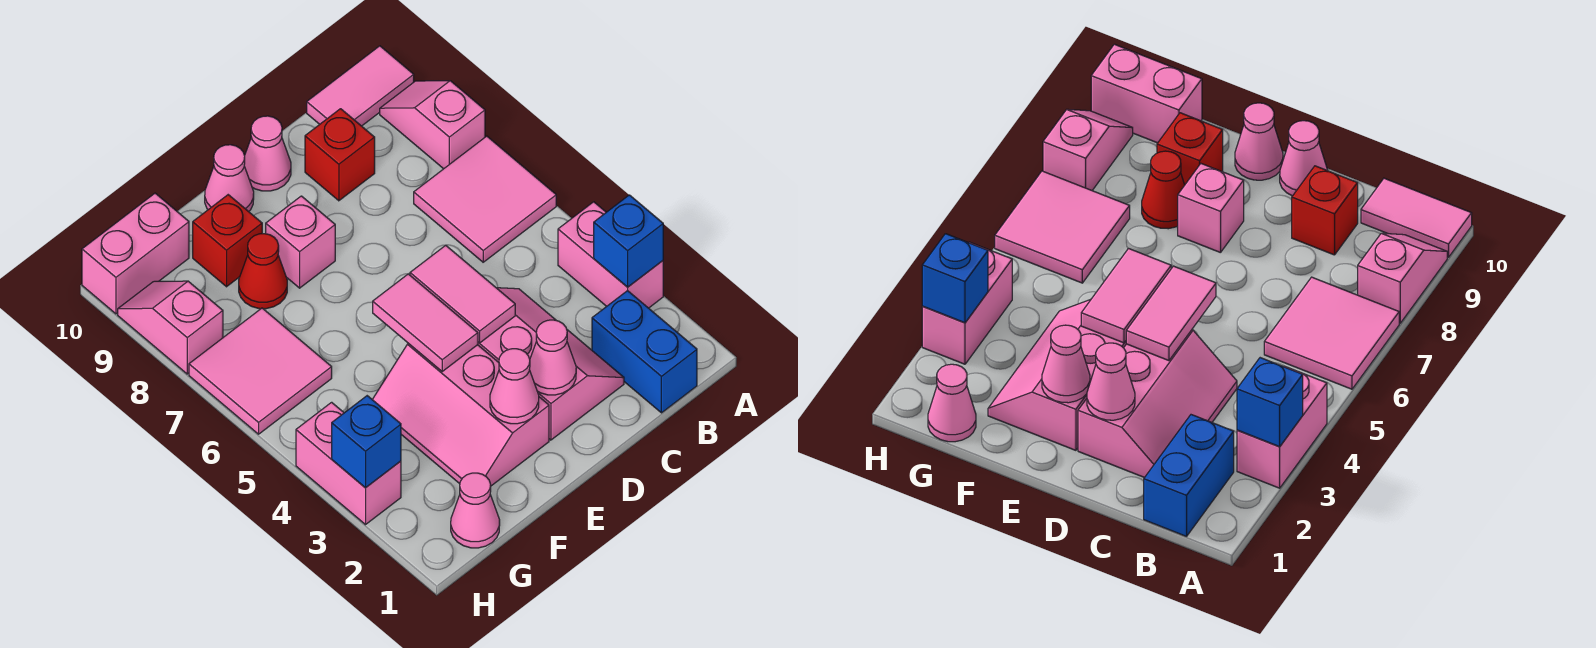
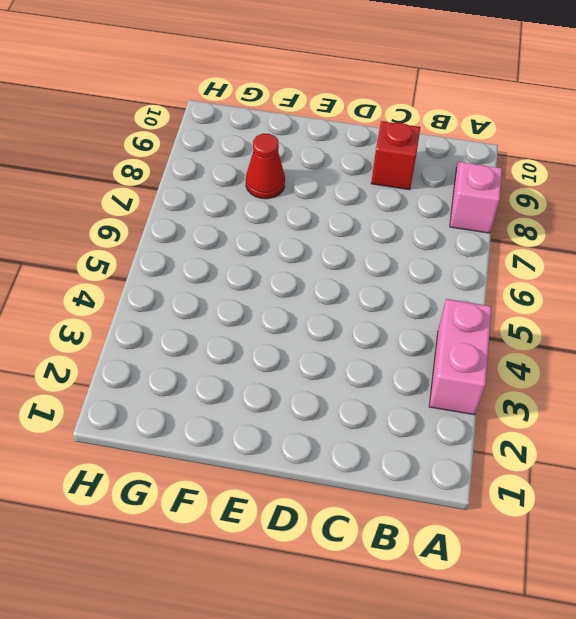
none -> pink tile A6:B7 level 1
none -> pink tile A10:B10 level 1
none -> blue brick B1:B2 level 1

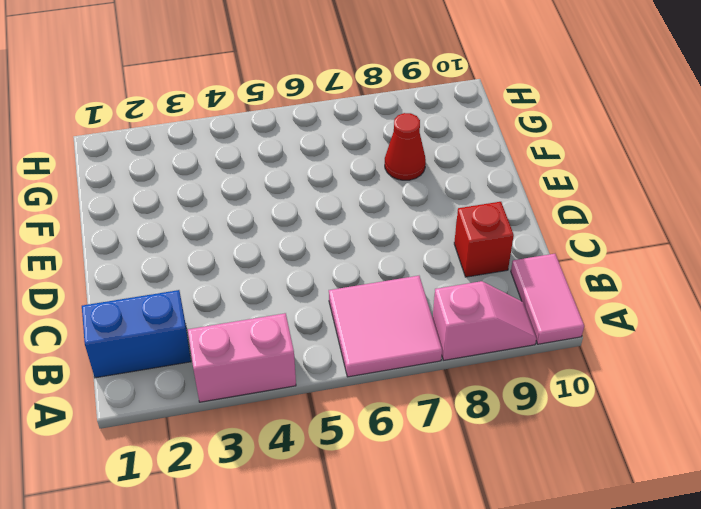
none -> pink slope C2:D4 level 1 top D
none -> pink cone D10 level 1
none -> pink slope E2:F4 level 1 top E

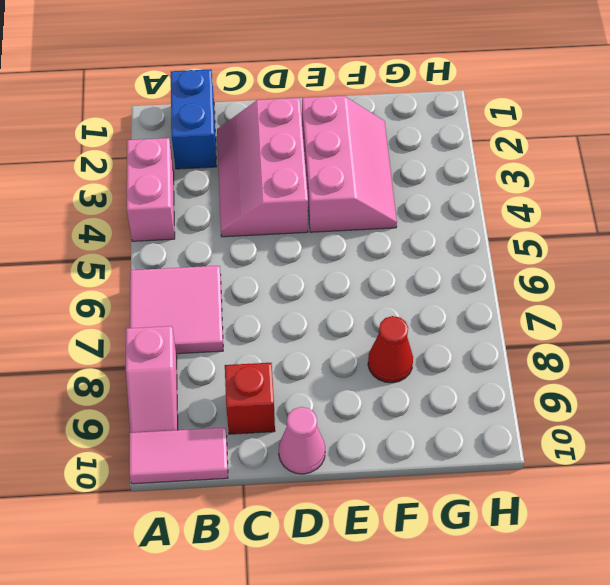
none -> pink brick E8 level 1
none -> pink cone E10 level 1
none -> red brick F9 level 1

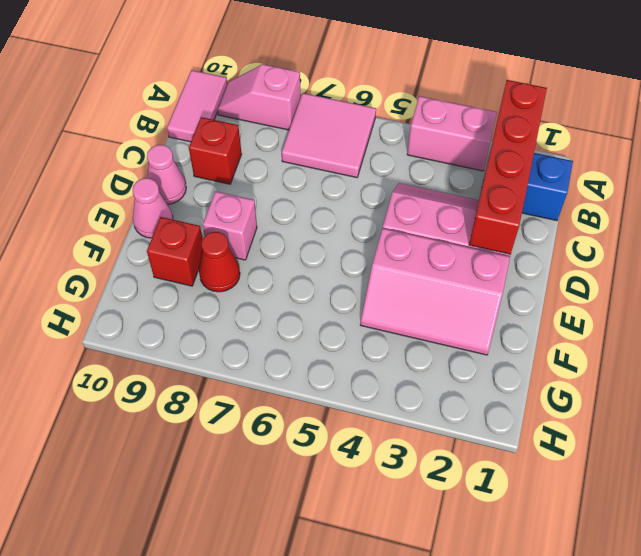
red brick A2:D2 level 2 -> pink cone D2 level 2
none -> pink cone G1 level 1
none -> pink tile G6:H7 level 1
none -> pink brick G10:H10 level 1

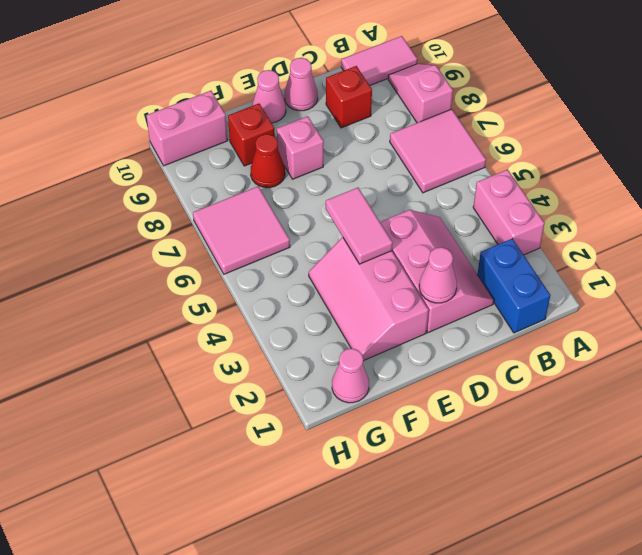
none -> pink brick H3:H4 level 1
none -> pink slope H8:H9 level 1 top 8
none -> blue brick A3 level 2

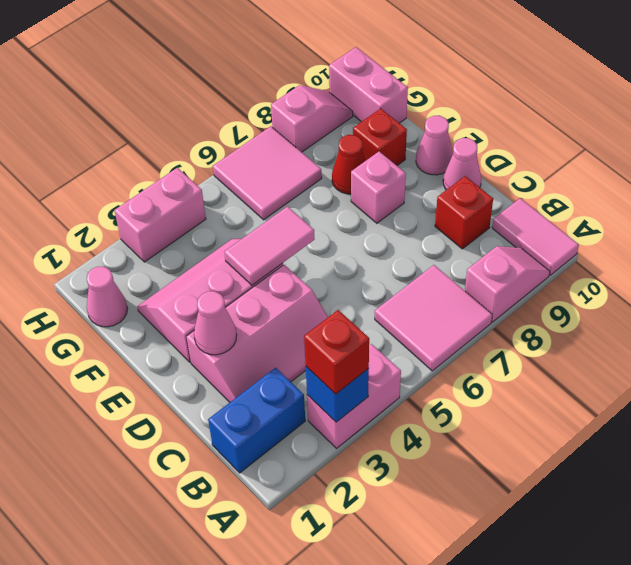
red brick A3 level 3 -> none
none -> pink tile D4:D5 level 2
none -> pink cone E2 level 2
none -> blue brick H3 level 2

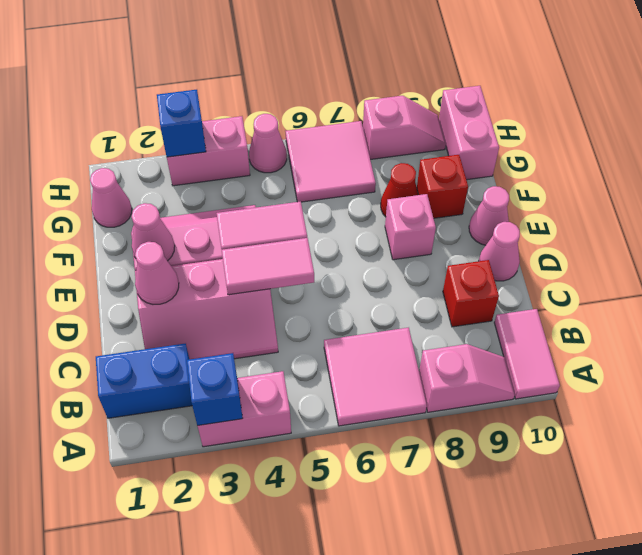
pink cone H5 level 1 -> none

